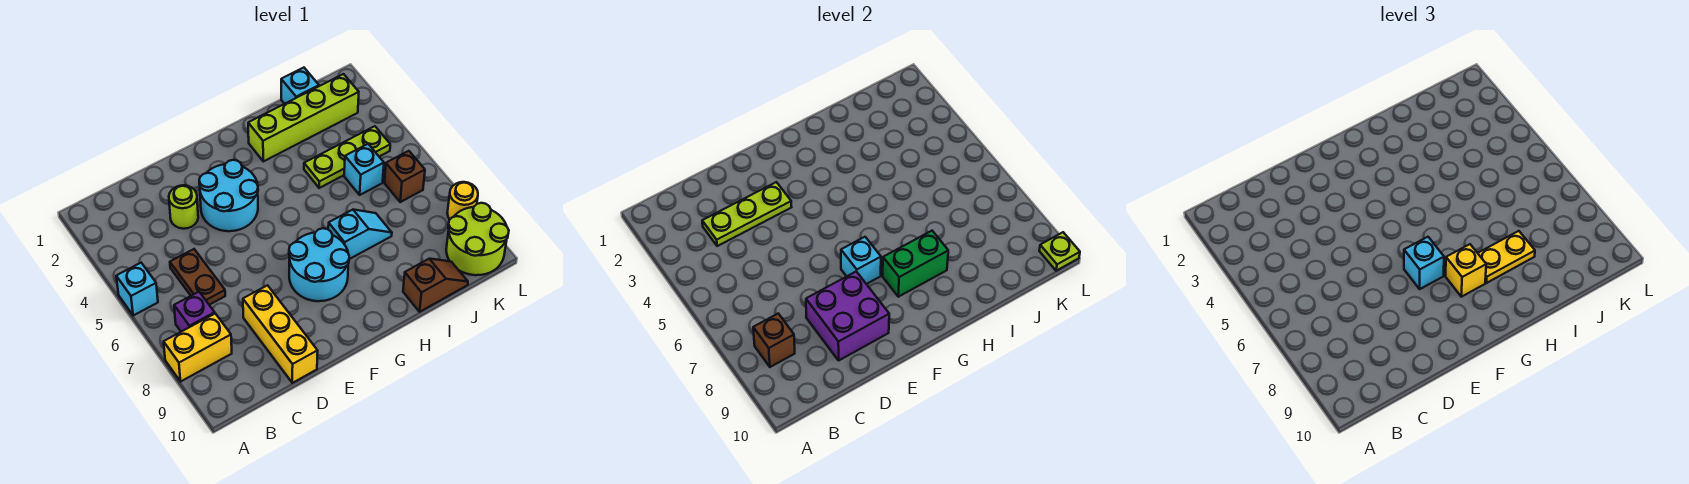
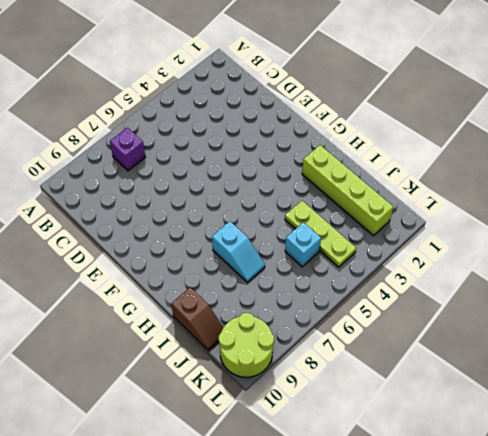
none -> cyan brick A5 level 1
none -> yellow brick A8:B8 level 1
none -> brown plate C5:C6 level 1

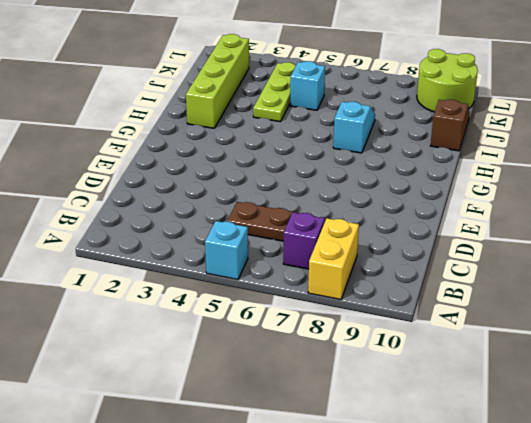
none -> lime round brick D3 level 1
none -> yellow brick D8:D10 level 1
none -> cyan round brick E3:F4 level 1

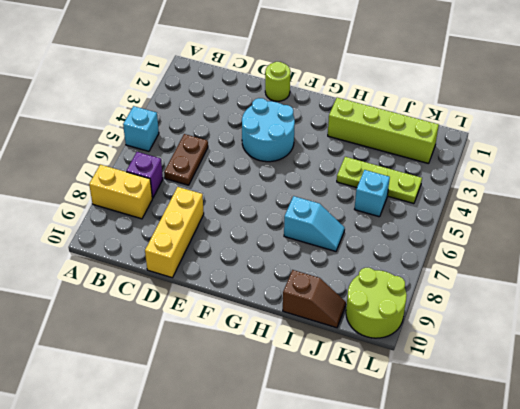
lime round brick E1 level 1 -> lime round brick D3 level 1
none -> cyan round brick F7:G8 level 1
none -> cyan brick J1 level 1
none -> brown brick K6 level 1

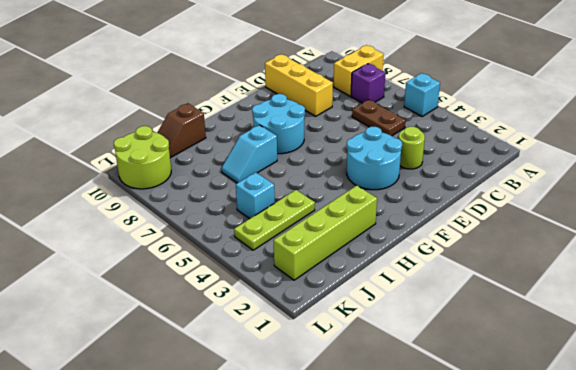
none -> cyan brick J1 level 1
none -> brown brick K6 level 1
none -> yellow round brick L8 level 1

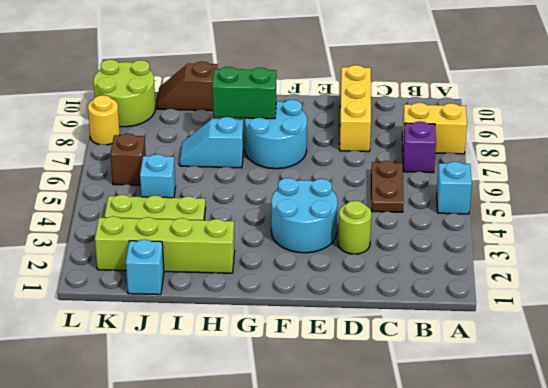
none -> brown brick B8 level 2
none -> lime plate C3:E3 level 2
none -> purple brick D8:E9 level 2

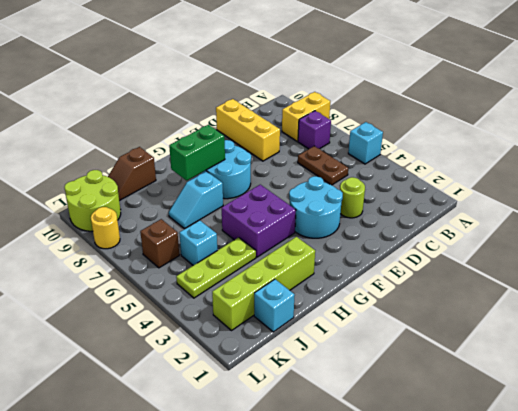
purple brick G4:H5 level 1 -> purple brick D8:E9 level 2
none -> brown brick B8 level 2
none -> lime plate C3:E3 level 2
none -> cyan brick F7 level 2

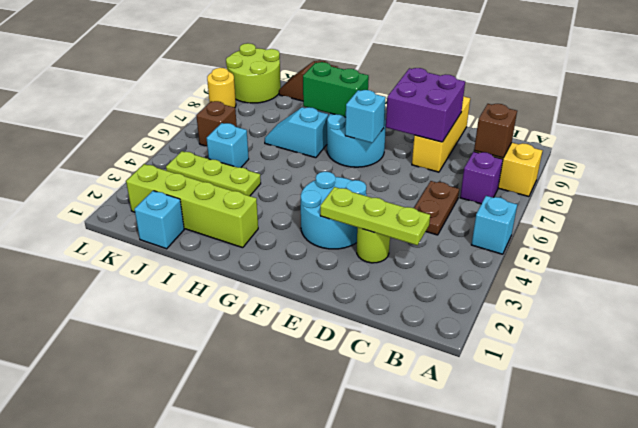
none -> lime plate L10 level 2
none -> cyan brick F7 level 3
none -> yellow brick G8 level 3

